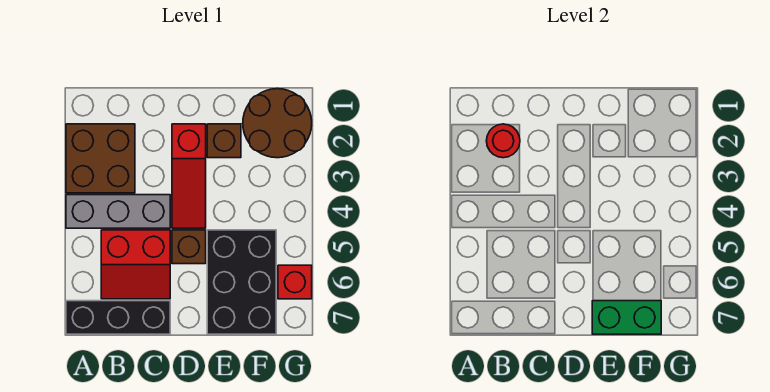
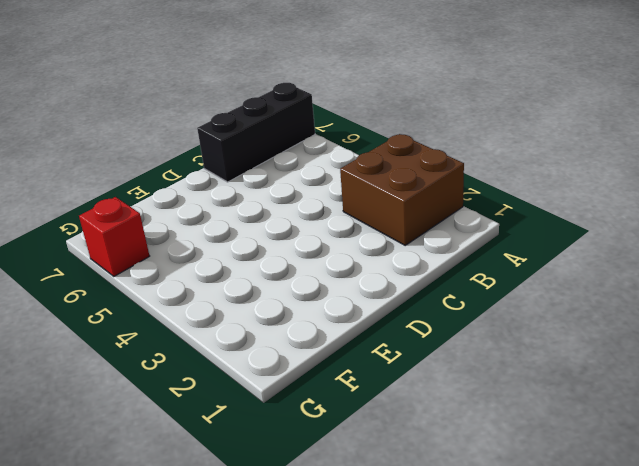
none -> grey brick A4:C4 level 1
none -> red slope B5:C6 level 1 top 5
none -> red slope D2:D4 level 1 top 2

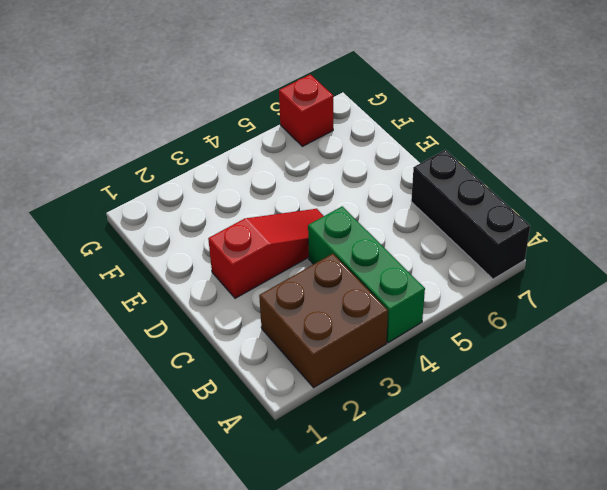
green brick A4:C4 level 1 -> grey brick A4:C4 level 1
none -> red slope B5:C6 level 1 top 5
none -> brown brick D5 level 1
none -> brown brick E2 level 1

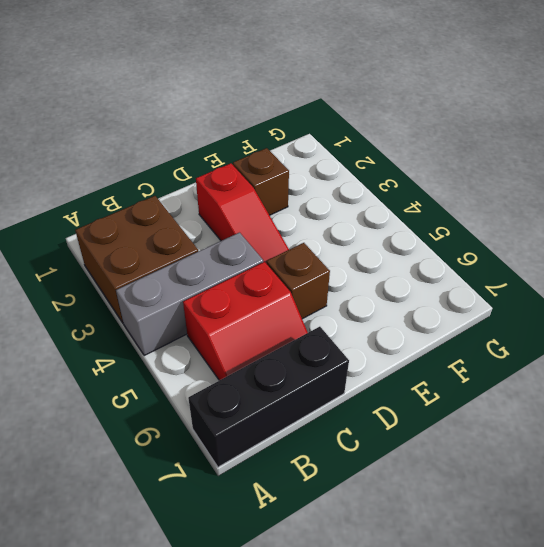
none -> black brick E5:F7 level 1
none -> brown round brick F1:G2 level 1
none -> red brick G6 level 1

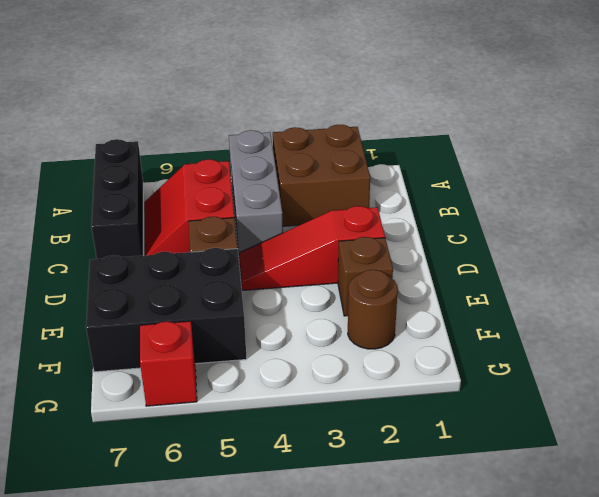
brown round brick F2 level 1 -> brown round brick F1:G2 level 1
none -> red round brick B2 level 2
none -> green brick E7:F7 level 2

